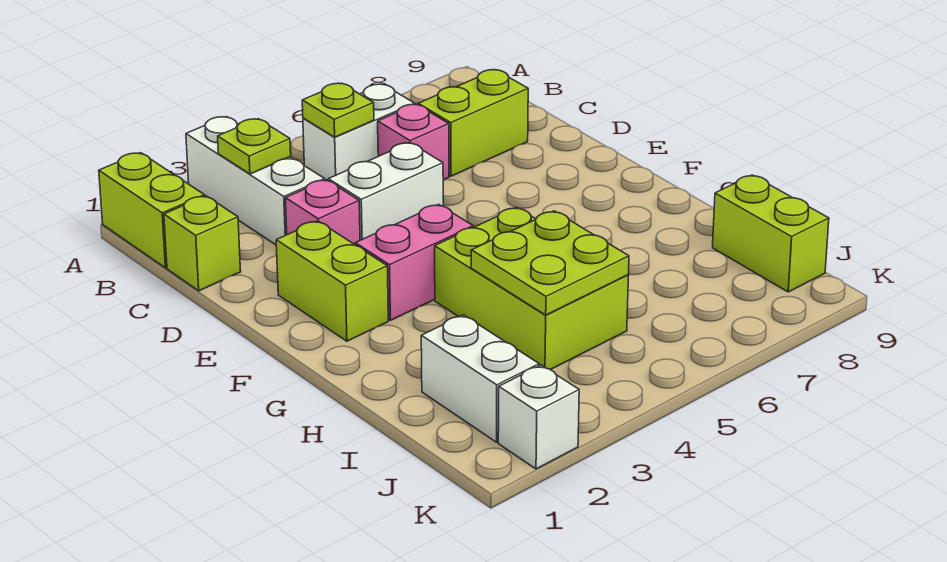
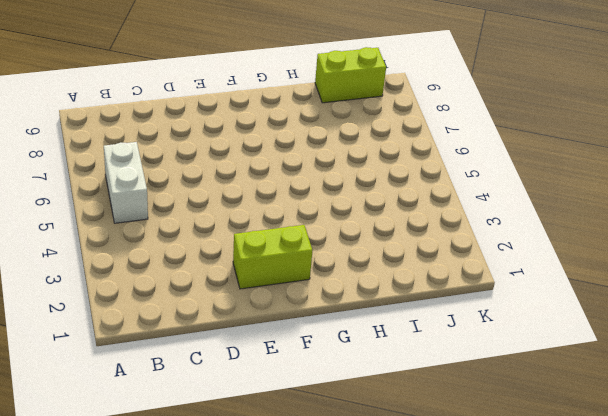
none -> lime brick A1:B1 level 1
none -> white brick A3:C3 level 1
none -> lime brick C1 level 1

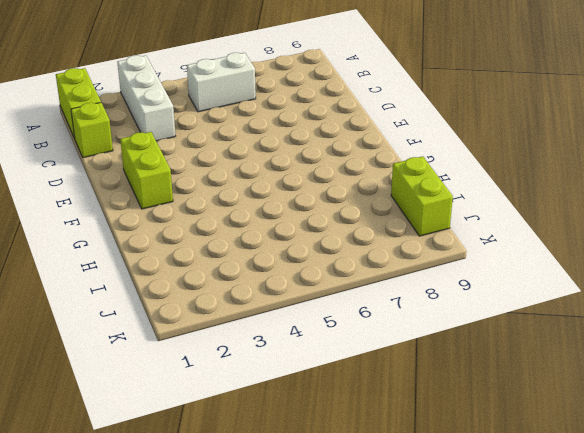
none -> pink brick C6 level 1
none -> lime brick C7:C8 level 1
none -> pink brick D3 level 1

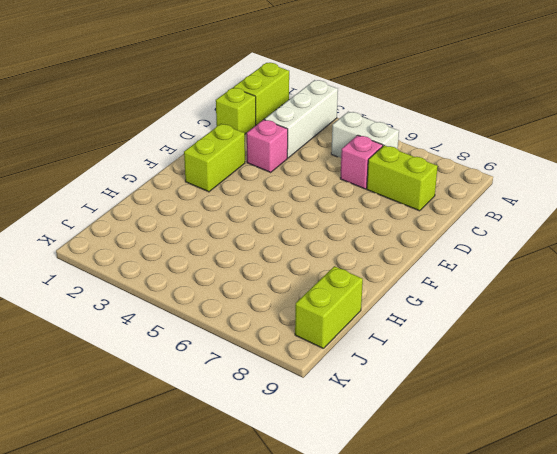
none -> white brick D4:D5 level 1
none -> pink brick F3:F4 level 1
none -> lime brick G4:I5 level 1

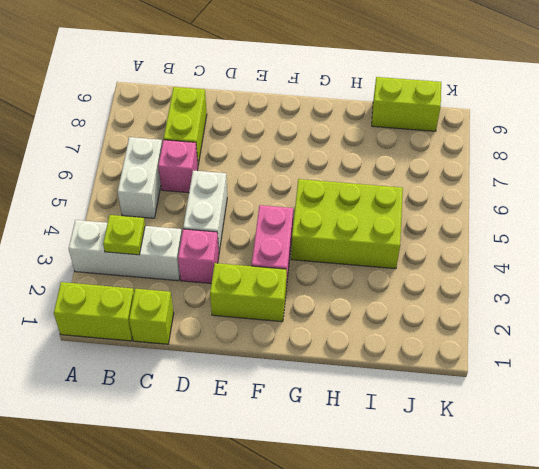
none -> white brick I2:J2 level 1
none -> white brick K2 level 1
none -> lime plate B5 level 2

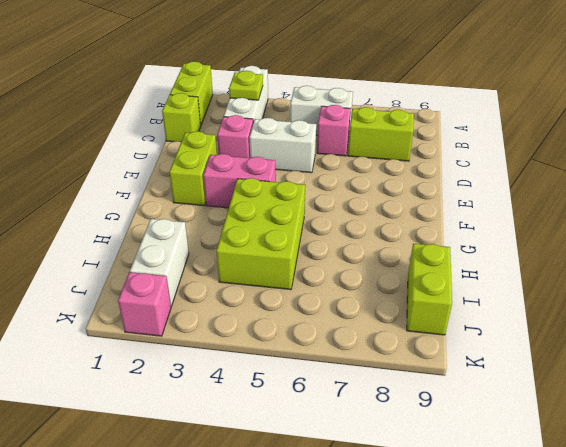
pink brick K2 level 1 -> white brick K2 level 1
none -> lime plate B5 level 2
none -> lime plate H4:I5 level 2

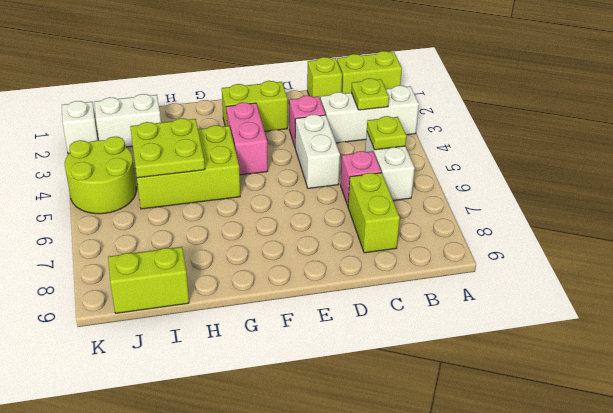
lime round brick J4:K5 level 1 -> none

